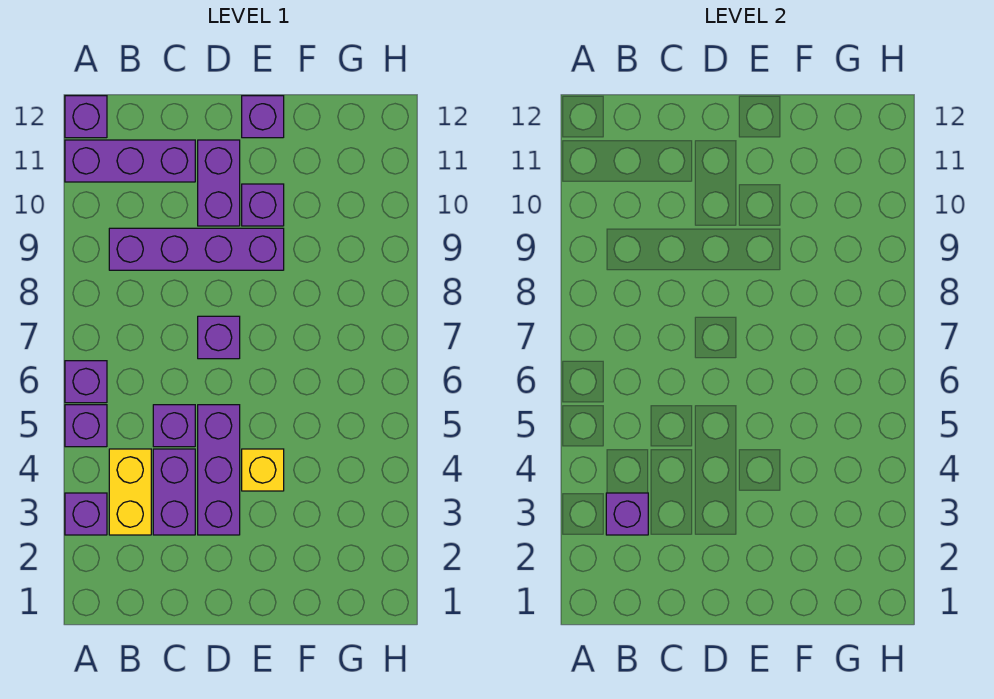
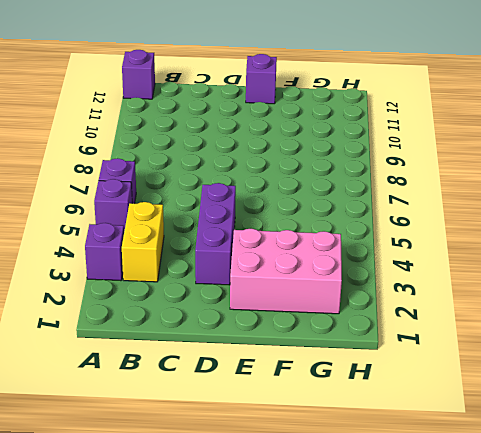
pink brick E2:G3 level 1 -> none
none -> purple brick A11:C11 level 1
none -> purple brick B9:E9 level 1
none -> purple brick C3:C4 level 1

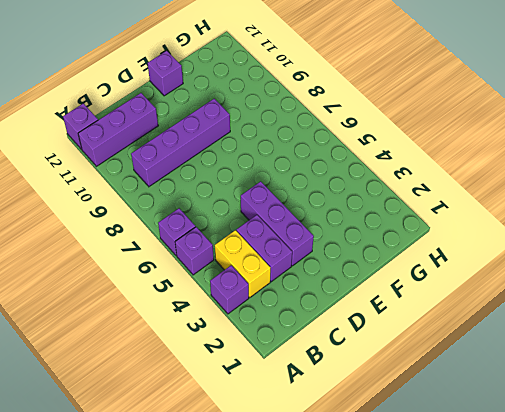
none -> purple brick C5 level 1
none -> purple brick D7 level 1
none -> purple brick D10:D11 level 1

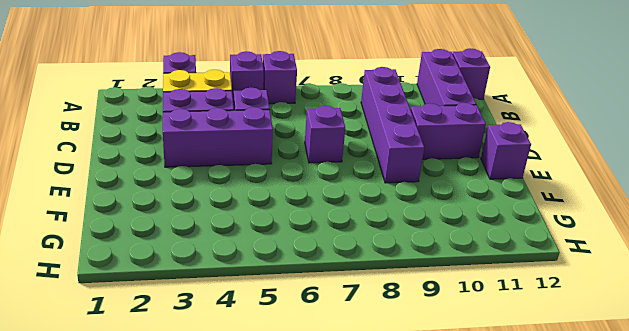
none -> yellow brick E4 level 1
none -> purple brick E10 level 1
none -> purple brick B3 level 2

